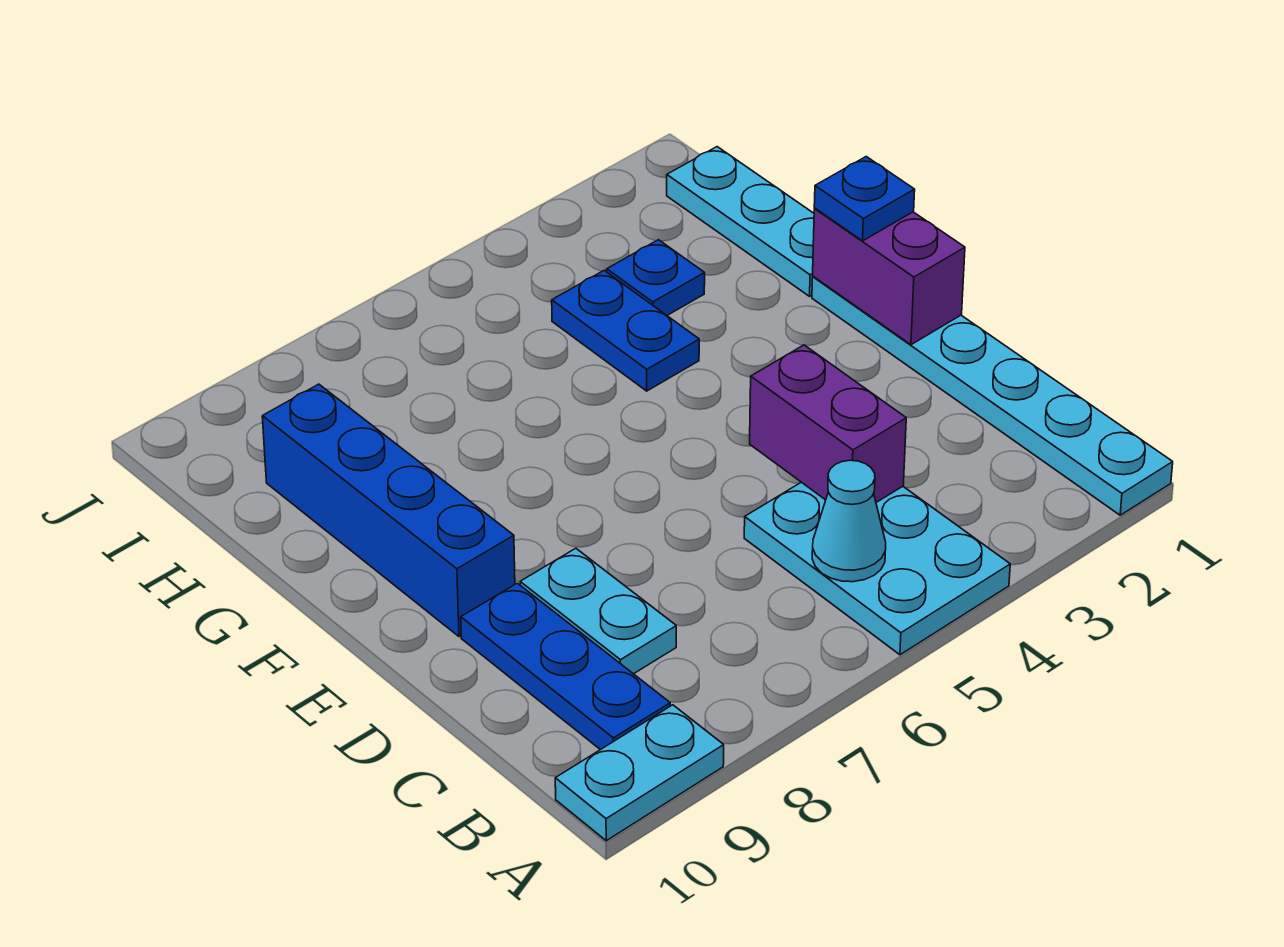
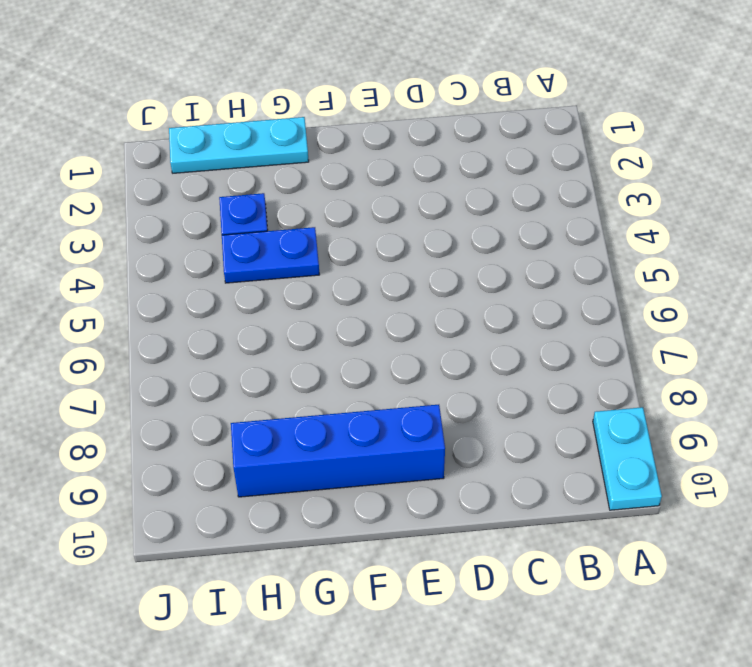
none -> cyan plate A1:F1 level 1
none -> cyan plate A4:C5 level 1
none -> blue plate B9:D9 level 1

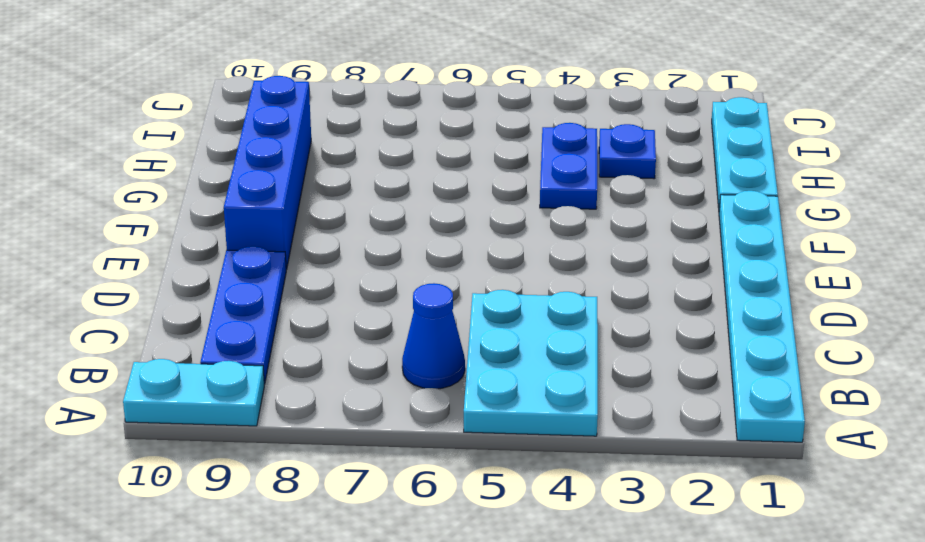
blue cone B6 level 1 -> none
none -> cyan plate C8:D8 level 1
none -> cyan cone B5 level 2
none -> purple brick C4:D4 level 2

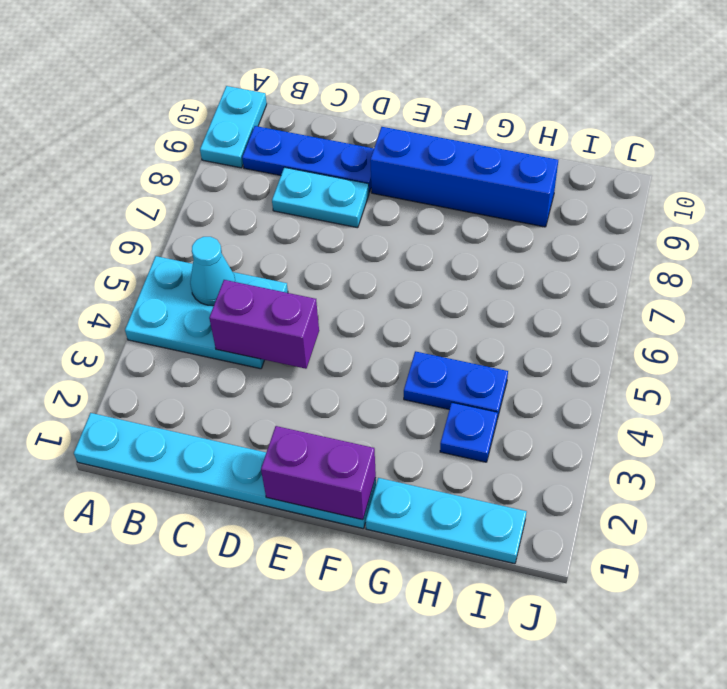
none -> blue plate F1 level 3

